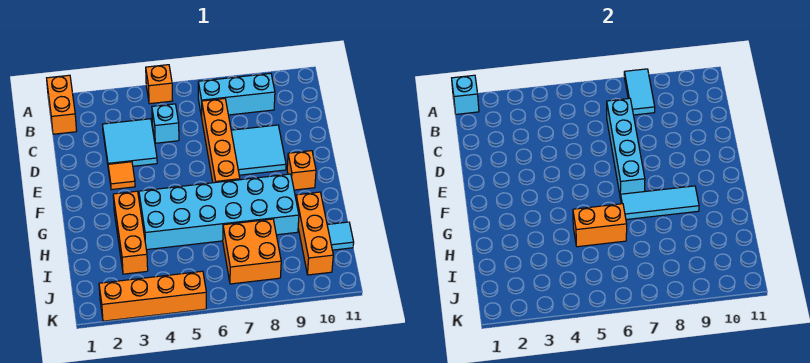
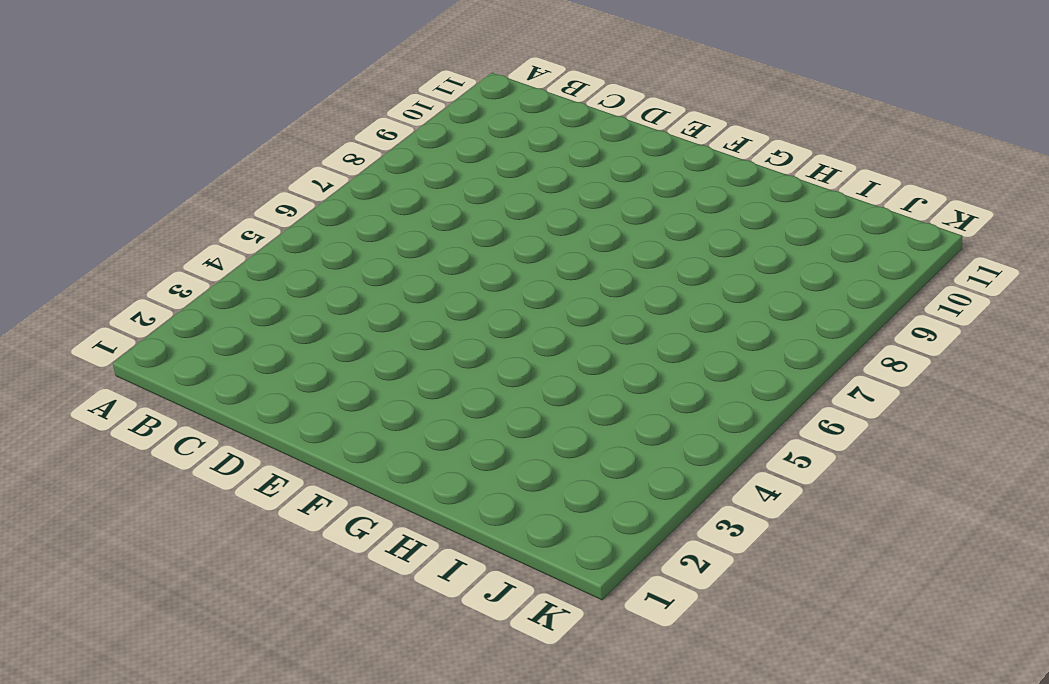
none -> orange brick A1:B1 level 1
none -> orange brick A5 level 1
none -> cyan brick B7:B9 level 1

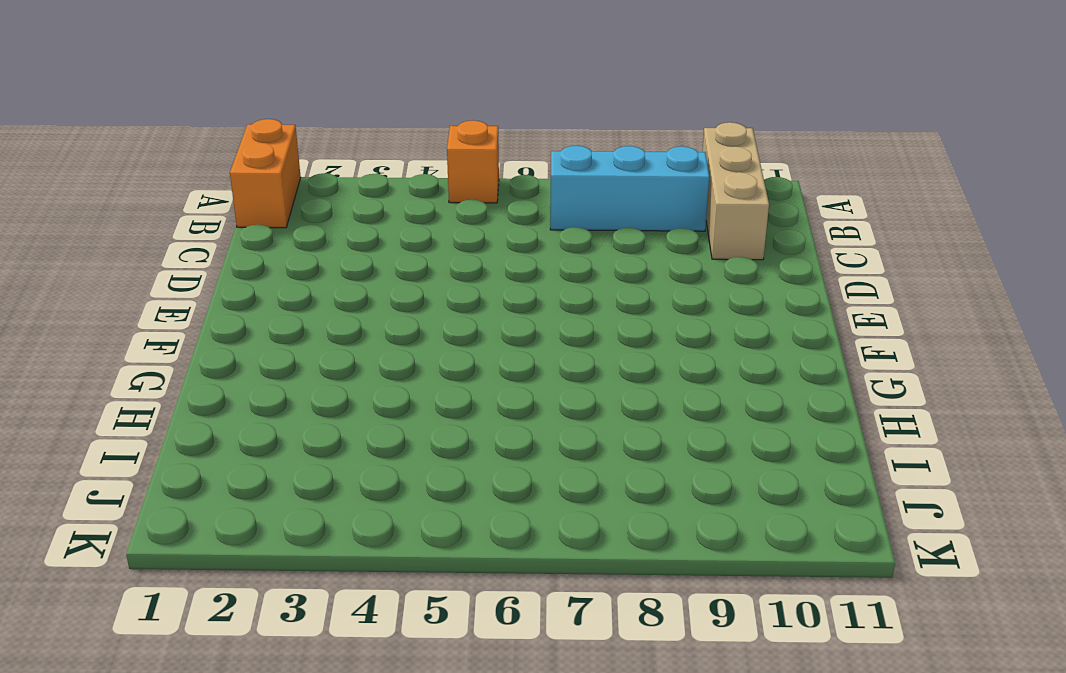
tan brick A10:C10 level 1 -> none
none -> cyan tile C3:D4 level 1
none -> cyan brick C5 level 1
none -> orange brick C7:F7 level 1

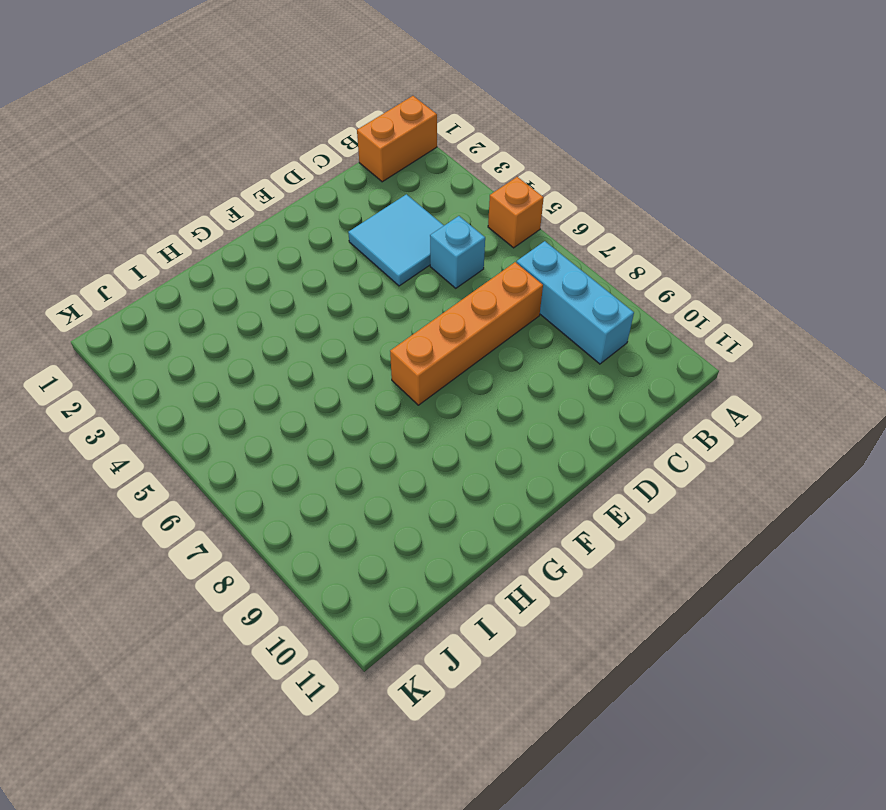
none -> cyan tile D8:E9 level 1
none -> orange tile E3 level 1
none -> orange brick F10 level 1

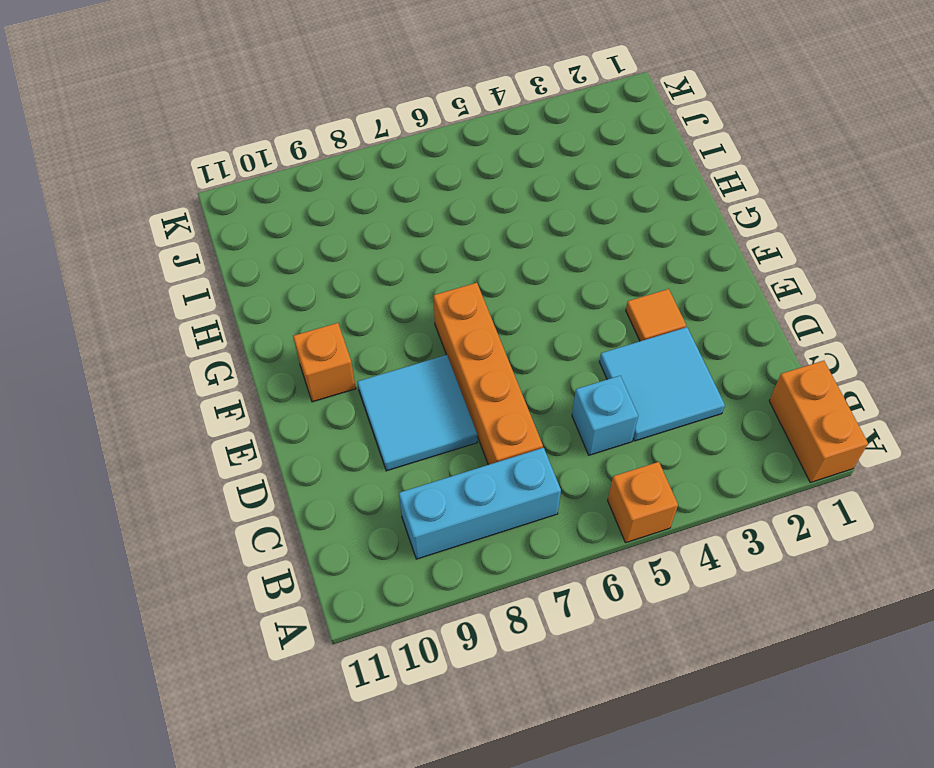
none -> orange brick G3:I3 level 1
none -> cyan brick G4:H9 level 1
none -> orange brick H10:J10 level 1

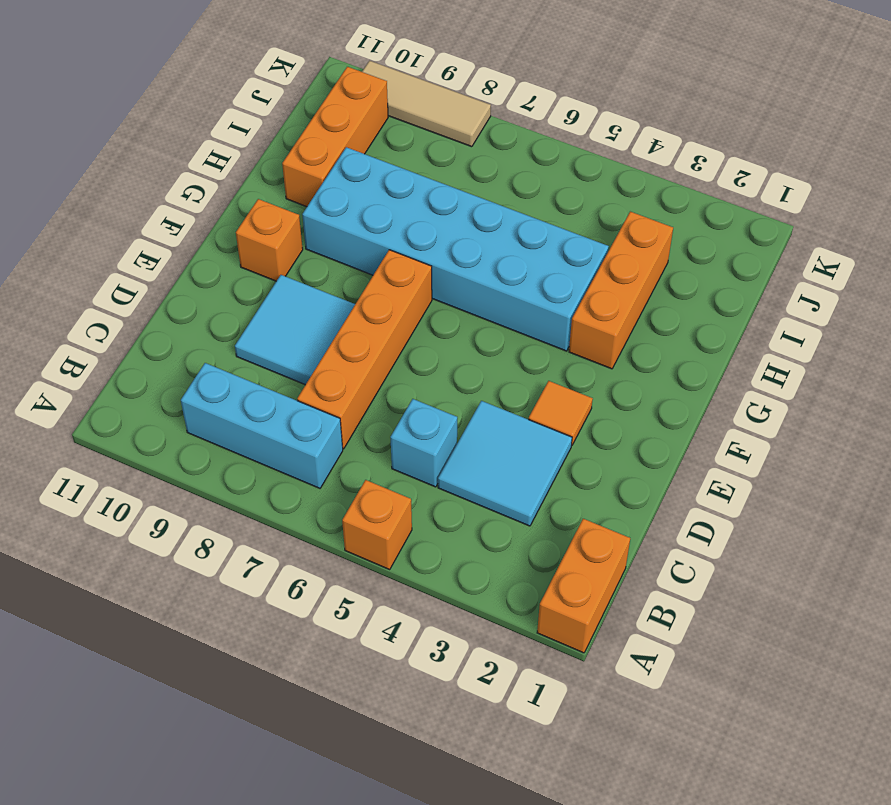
tan tile K8:K10 level 1 -> none
none -> orange brick I7:J8 level 1
none -> cyan tile I11 level 1
none -> orange brick K2:K5 level 1

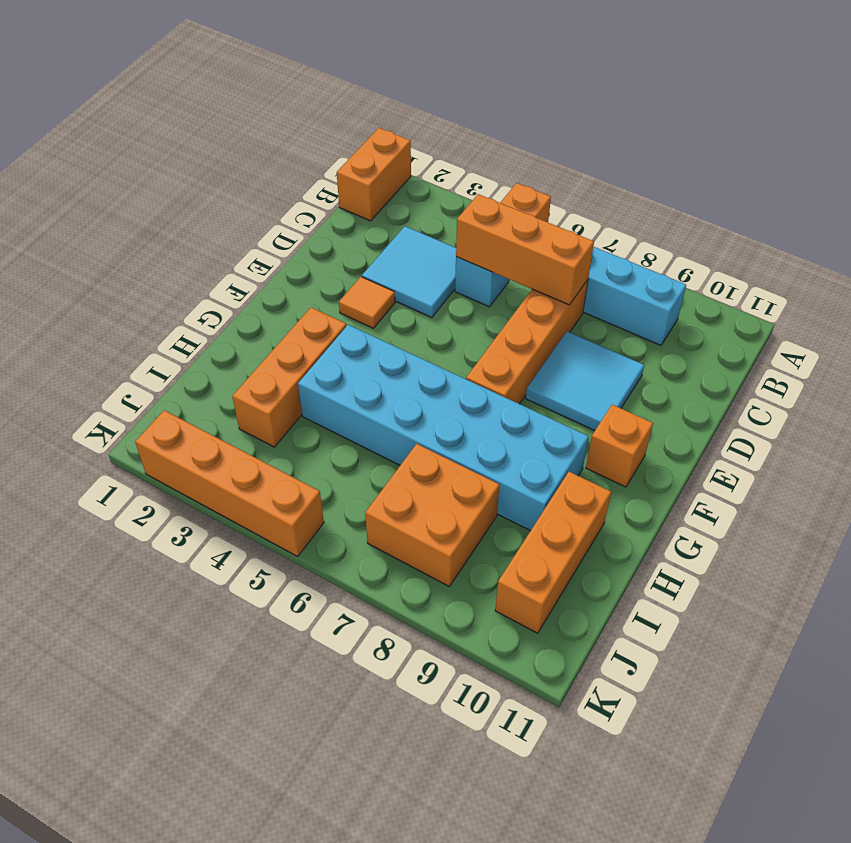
orange brick C5:C7 level 2 -> cyan brick C7:F7 level 2
none -> cyan tile I11 level 1
none -> cyan brick A1 level 2
none -> cyan tile A8:B8 level 2

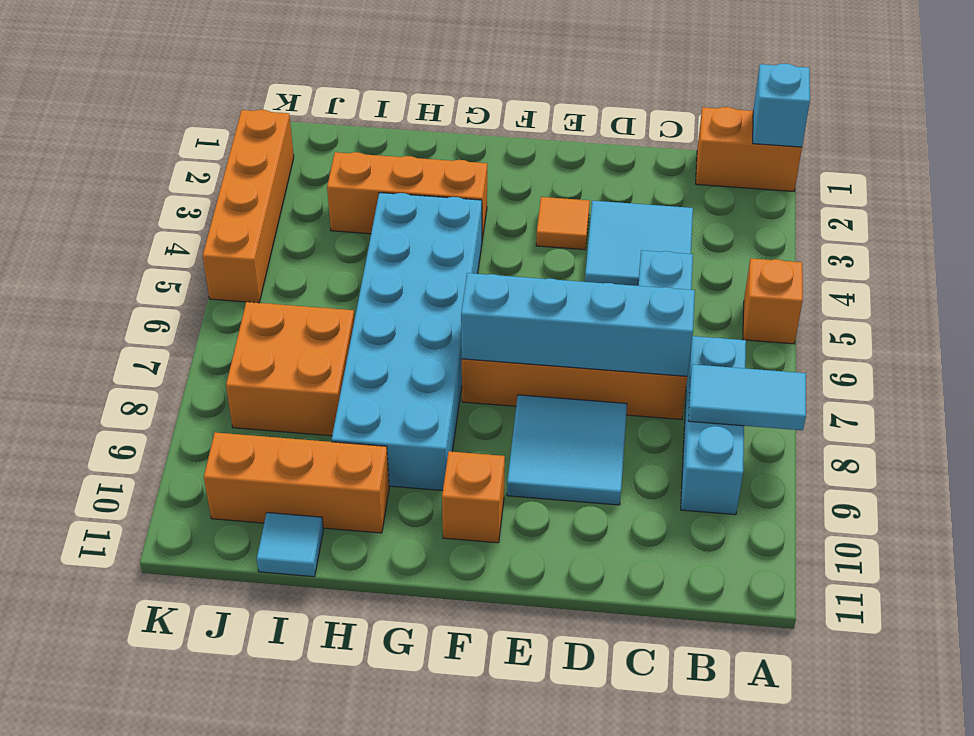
none -> cyan tile G7:G9 level 2
none -> orange brick H5:H6 level 2

